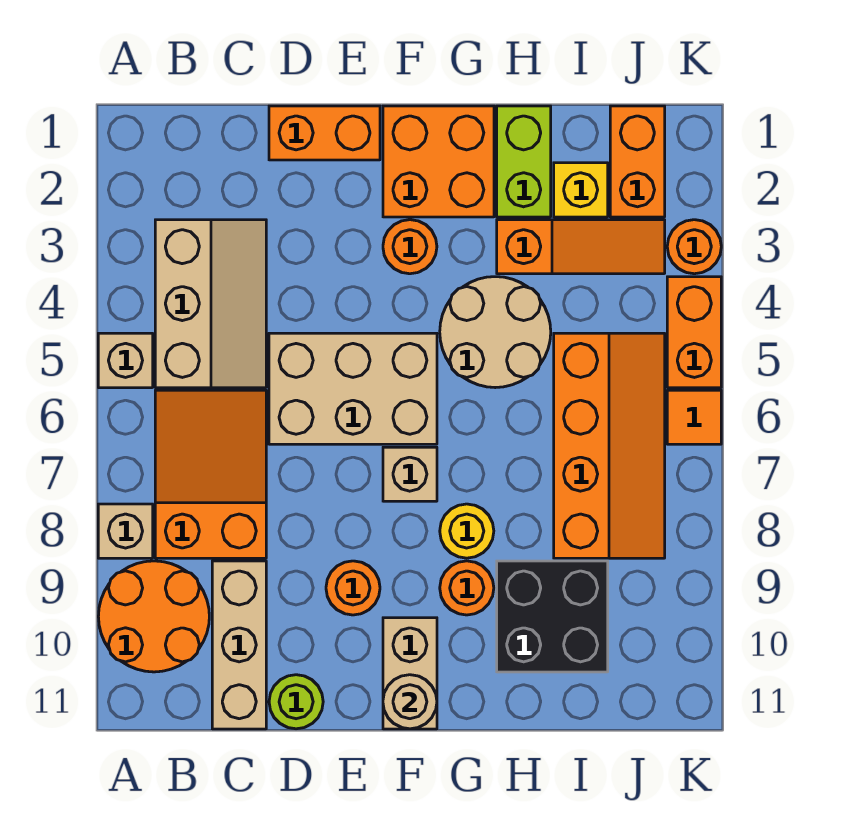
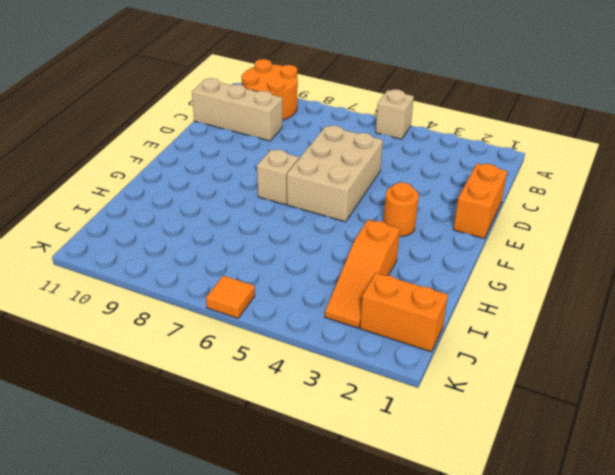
none -> tan brick A8 level 1
none -> tan slope B3:C5 level 1 top B
none -> orange slope B6:C8 level 1 top 8

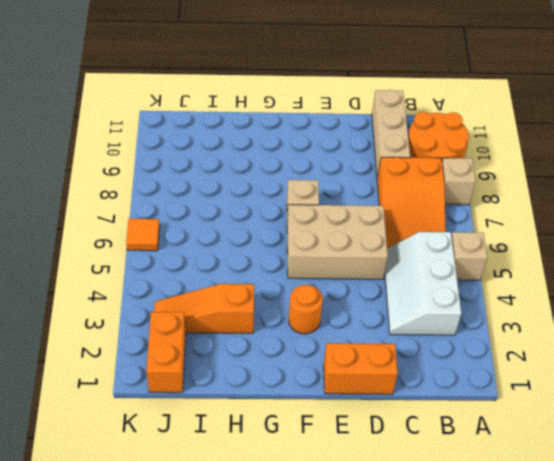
white slope B3:C5 level 1 top B -> tan slope B3:C5 level 1 top B
none -> lime round brick D11 level 1
none -> orange round brick E9 level 1
none -> orange brick F1:G2 level 1

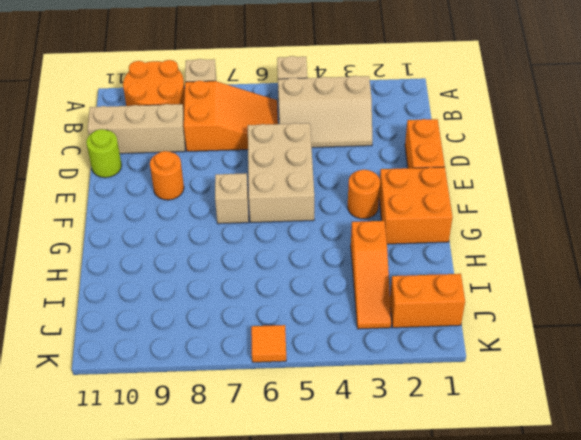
none -> tan brick F10:F11 level 1
none -> tan round brick G4:H5 level 1
none -> yellow round brick G8 level 1

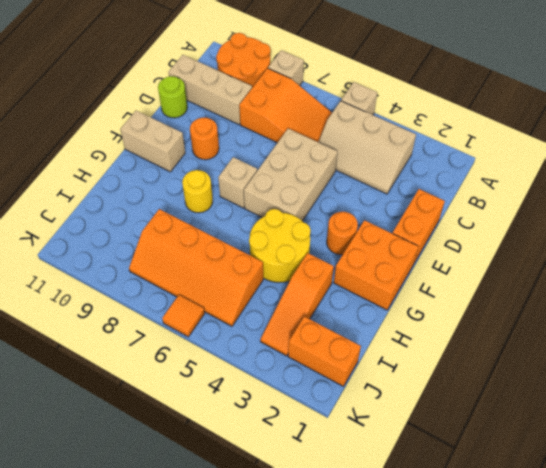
yellow round brick G4:H5 level 1 -> tan round brick G4:H5 level 1
none -> orange round brick G9 level 1
none -> lime brick H1:H2 level 1
none -> black brick H9:I10 level 1

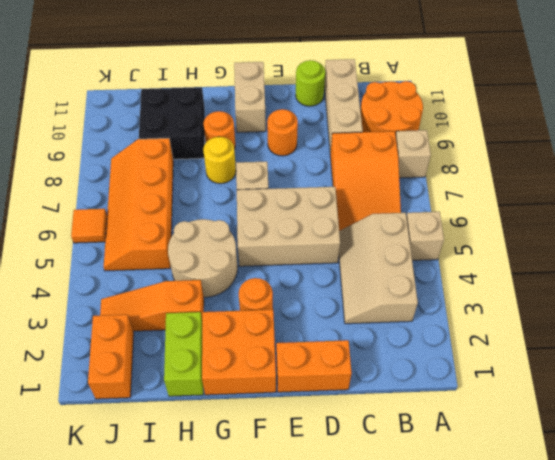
none -> yellow brick I2 level 1
none -> orange round brick K3 level 1
none -> orange brick K4:K5 level 1

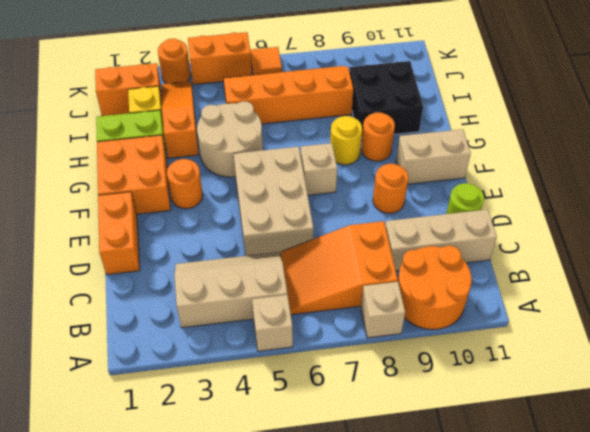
none -> tan round brick F11 level 2

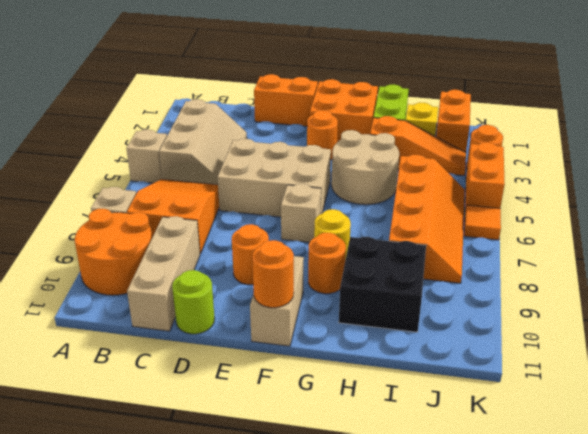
orange round brick F11 level 2 -> tan round brick F11 level 2

